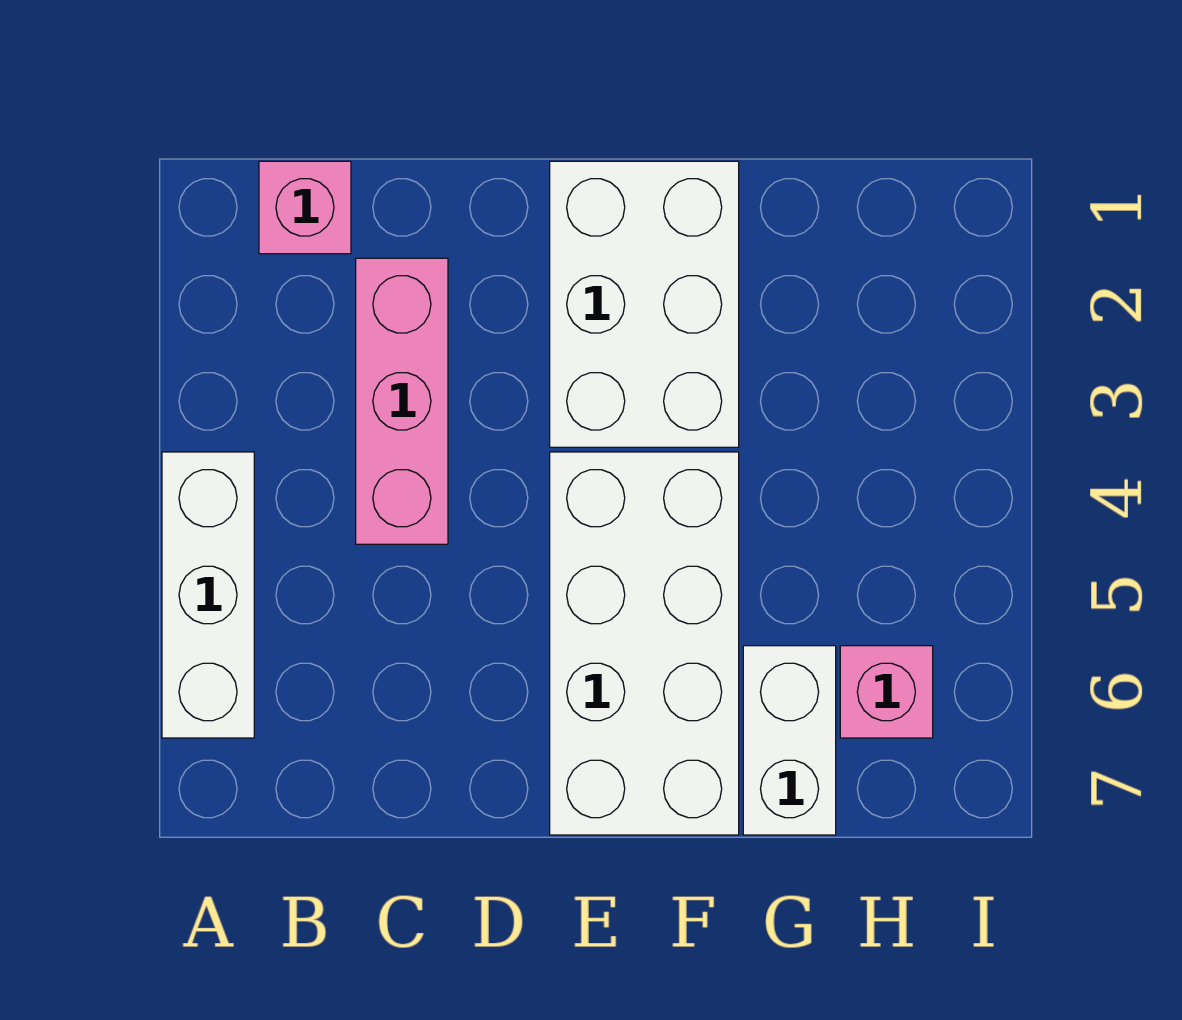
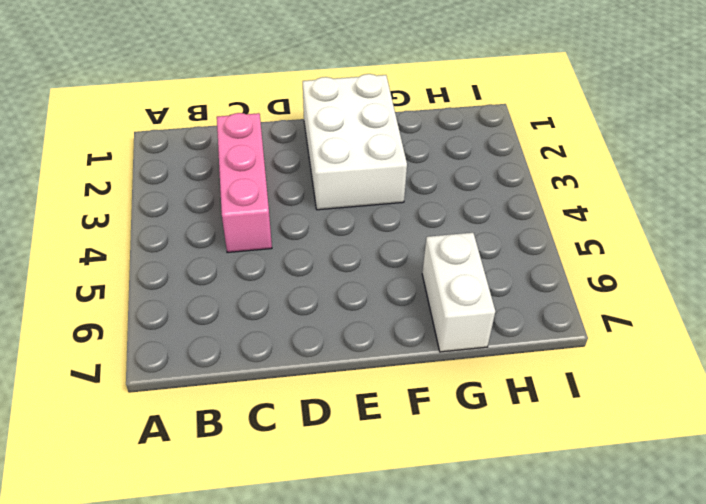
none -> white brick A4:A6 level 1
none -> pink brick B1 level 1

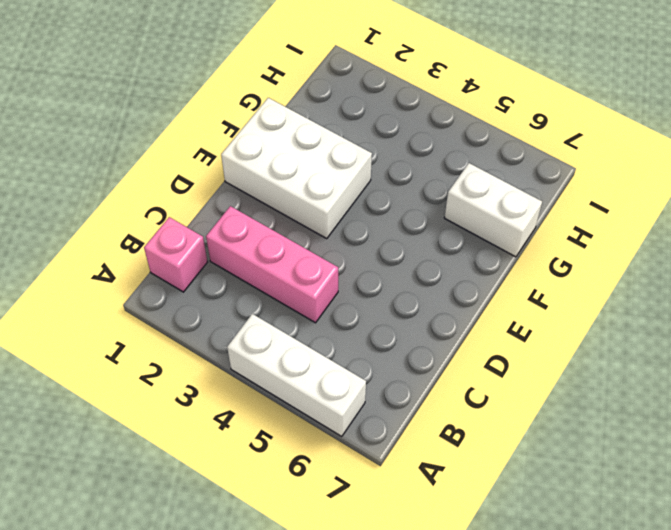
none -> white brick E4:F7 level 1
none -> pink brick H6 level 1

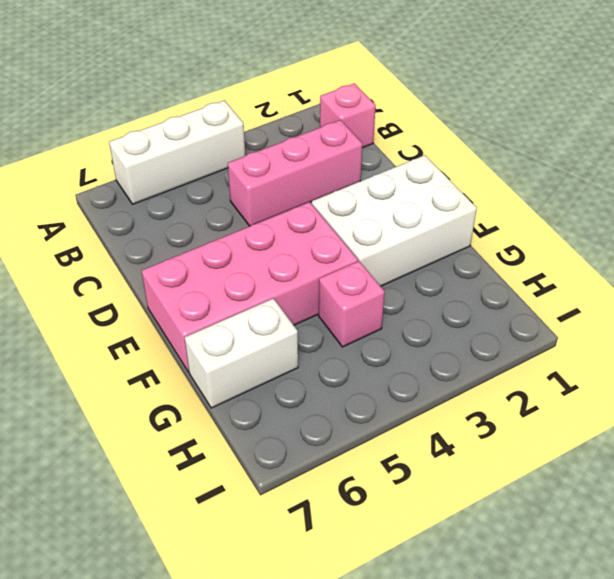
pink brick E4:F7 level 1 -> white brick E4:F7 level 1
pink brick G4 level 1 -> pink brick H6 level 1

